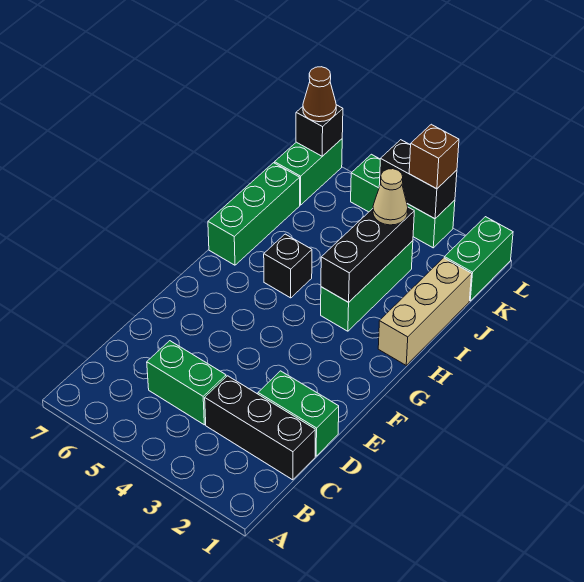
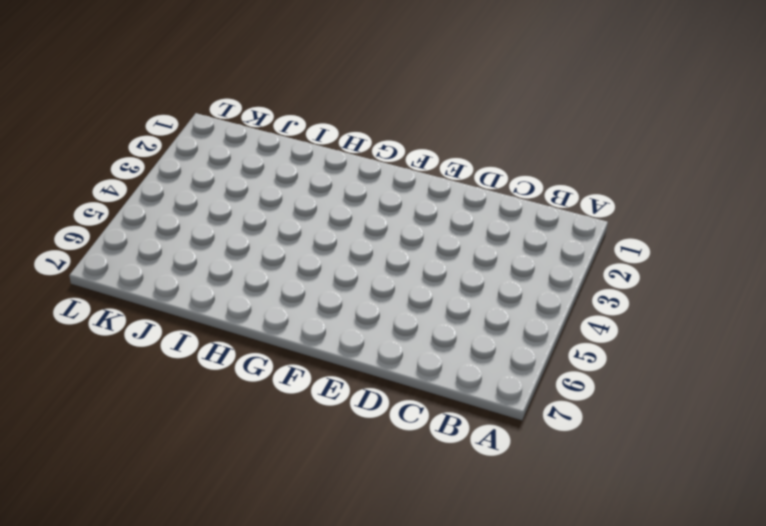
none -> black brick C1:C3 level 1
none -> green brick C4:C5 level 1
none -> green brick D1:D2 level 1

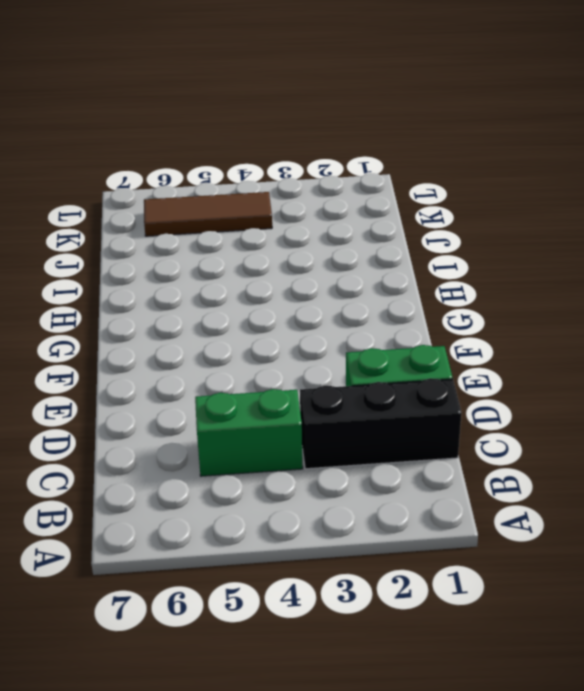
brown tile K4:K6 level 1 -> none
none -> tan brick H1:J1 level 1
none -> green brick H3:J3 level 1
none -> black brick H5 level 1

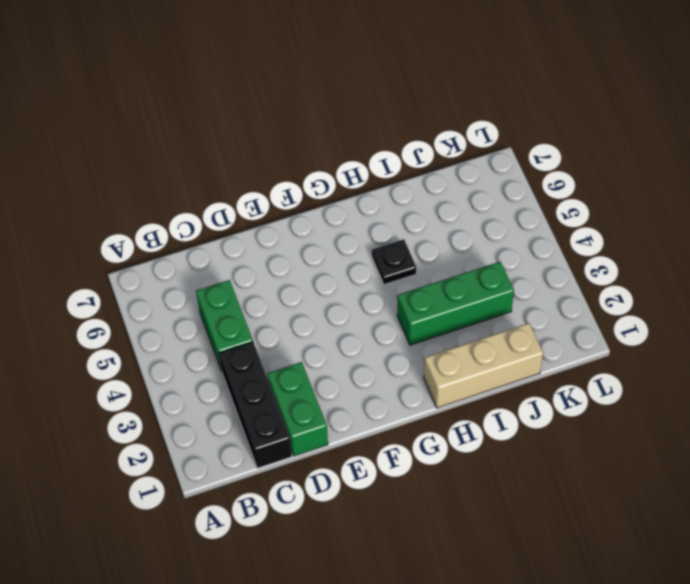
black plate H5 level 1 -> black brick H5 level 1
none -> green brick H7:J7 level 1
none -> green brick K1:L1 level 1
none -> green brick K7:L7 level 1

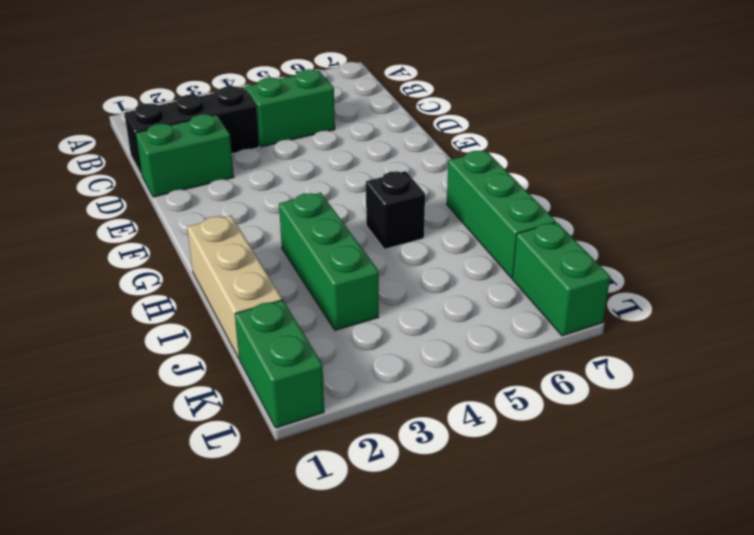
none -> green brick L3:L5 level 1
none -> black brick H3:J3 level 2
none -> black brick L3:L4 level 2

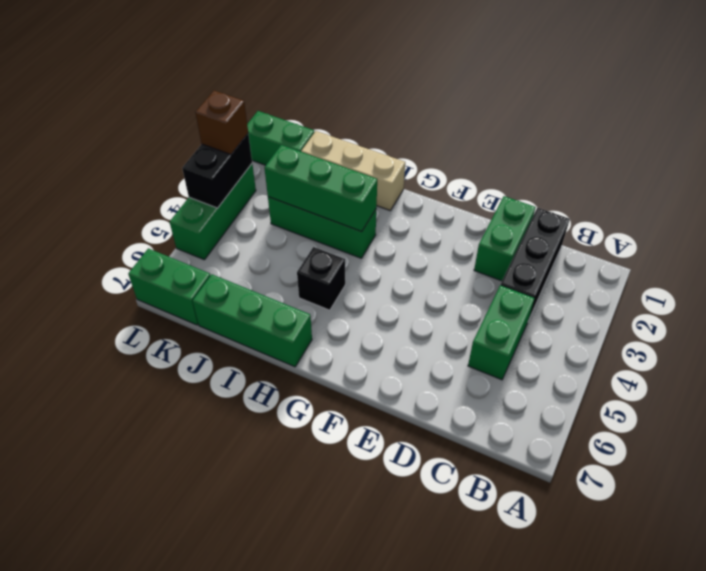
green brick H3:J3 level 2 -> black brick H3:J3 level 2
none -> black brick L7 level 2
none -> tan cone J3 level 3
none -> brown cone L7 level 3

